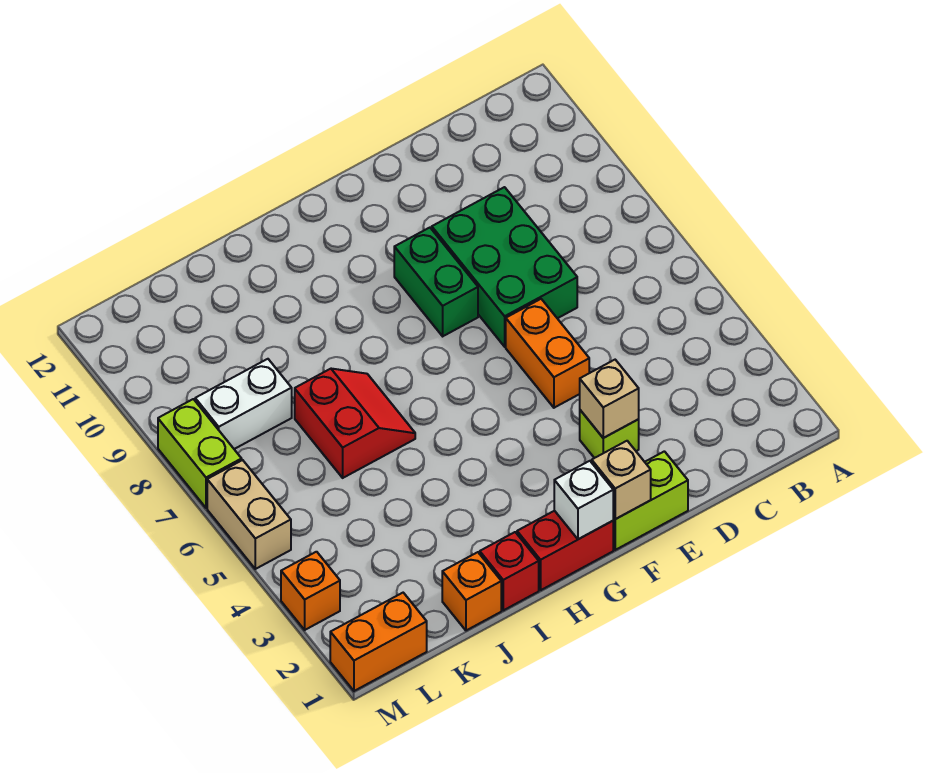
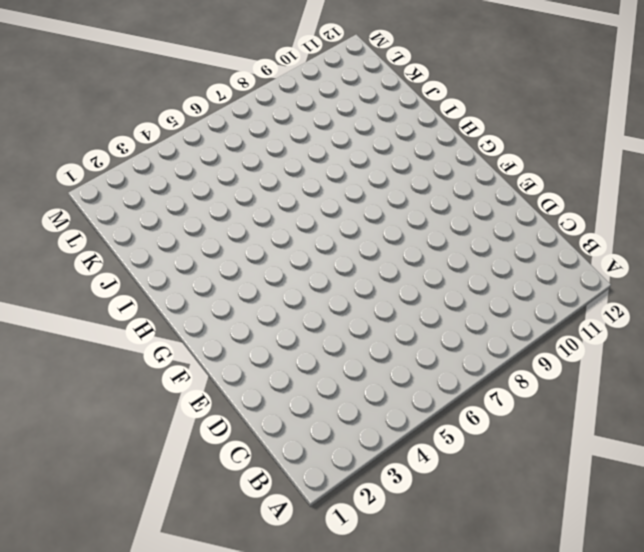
none -> green brick D7:E9 level 1
none -> lime brick E1:F1 level 1
none -> lime brick E3 level 1

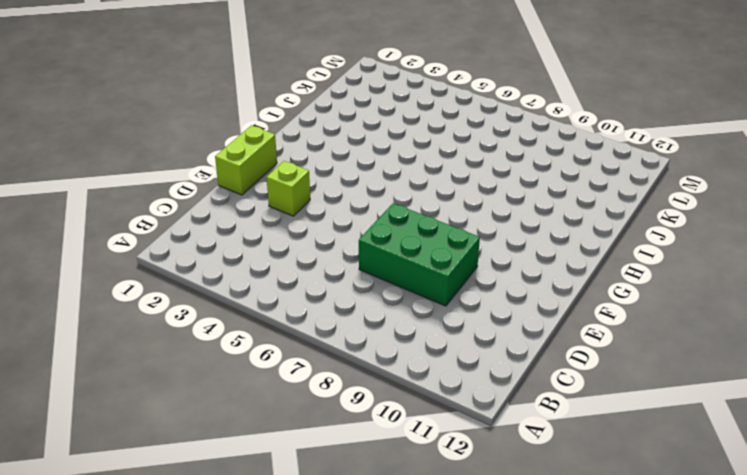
none -> orange brick E5:E6 level 1
none -> green brick F8:F9 level 1
none -> red brick G1:H1 level 1

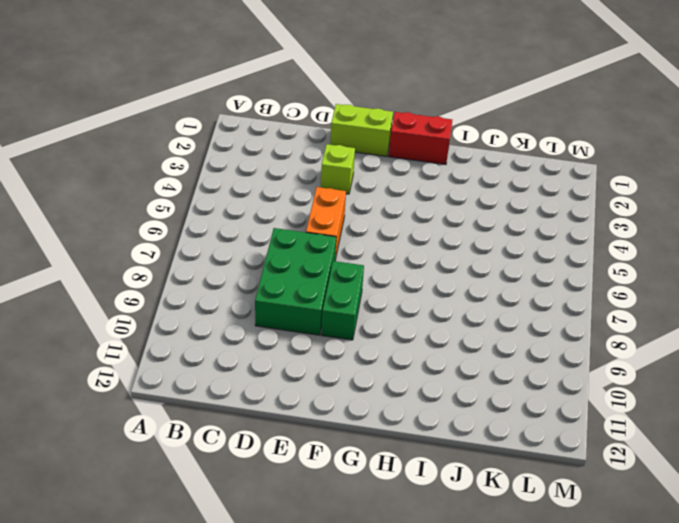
none -> red brick I1 level 1
none -> red slope I6:J7 level 1 top J
none -> orange brick J1 level 1

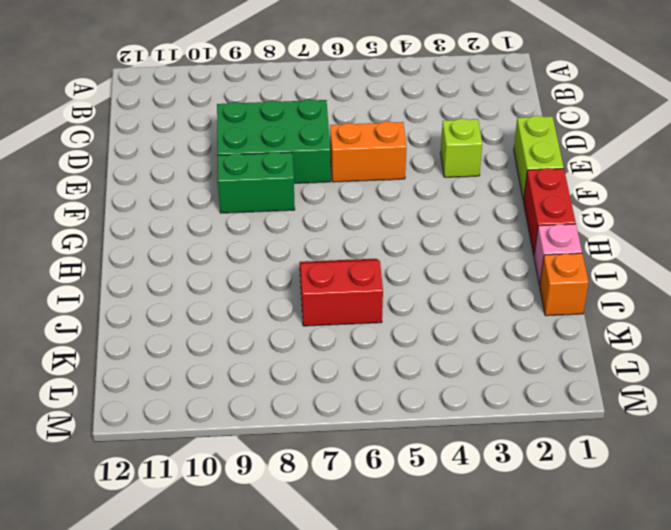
pink brick I1 level 1 -> red brick I1 level 1
none -> white brick K8:L8 level 1
none -> orange brick L1:M1 level 1
none -> orange brick M3 level 1

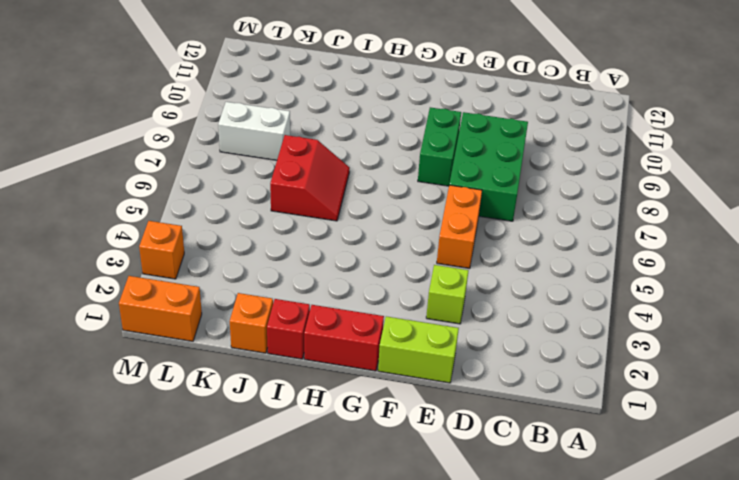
none -> tan brick M5:M6 level 1
none -> lime brick M7:M8 level 1
none -> tan brick E3 level 2

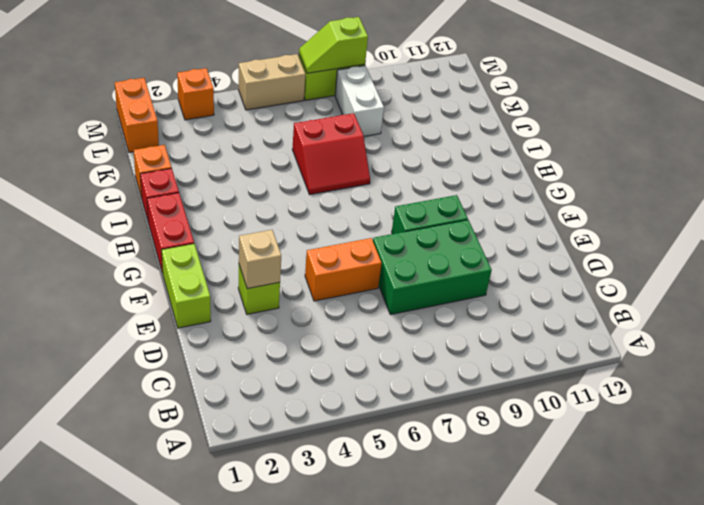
lime slope M7:M8 level 2 top 8 -> none
none -> tan brick F1 level 2
none -> white brick G1 level 2

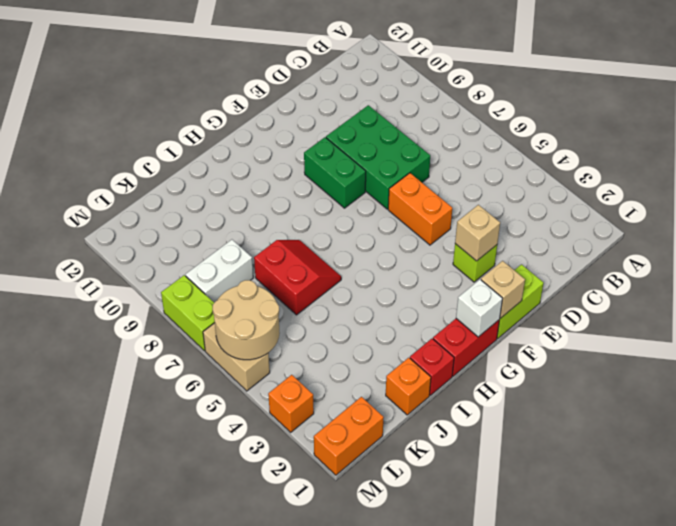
tan round brick L5:M6 level 2 -> none

